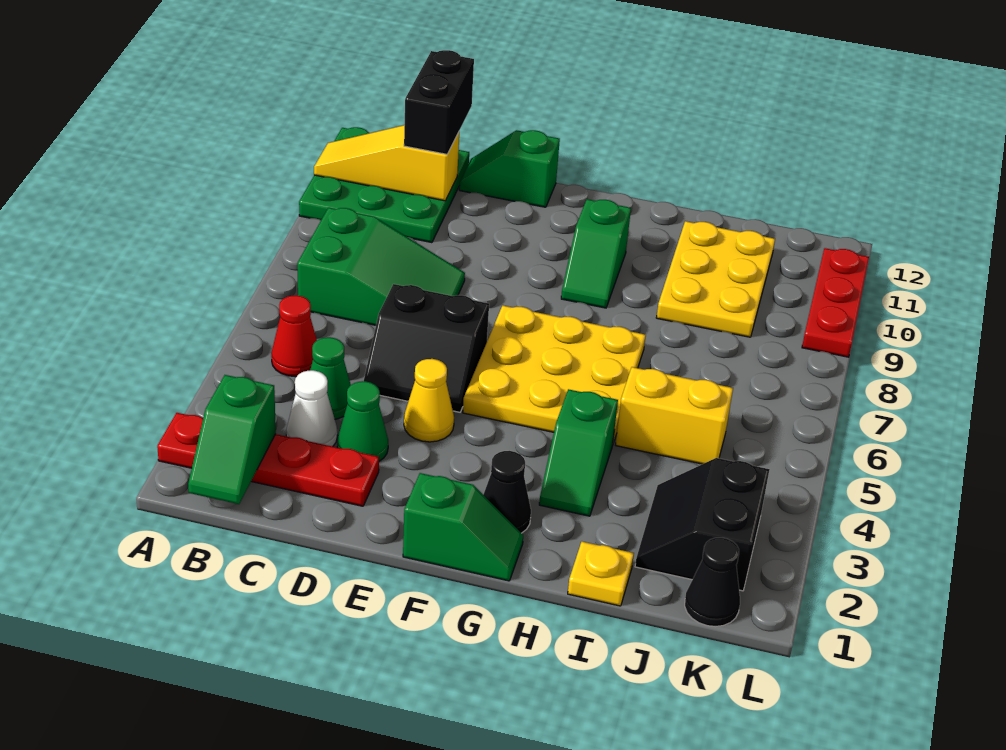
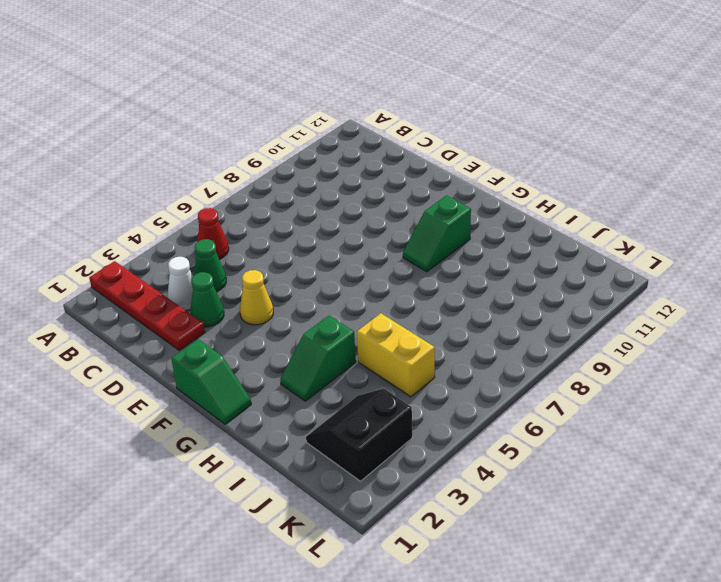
none -> green plate A10:C12 level 1
none -> green slope B7:D8 level 1 top B
none -> black slope D5:E6 level 1 top 6

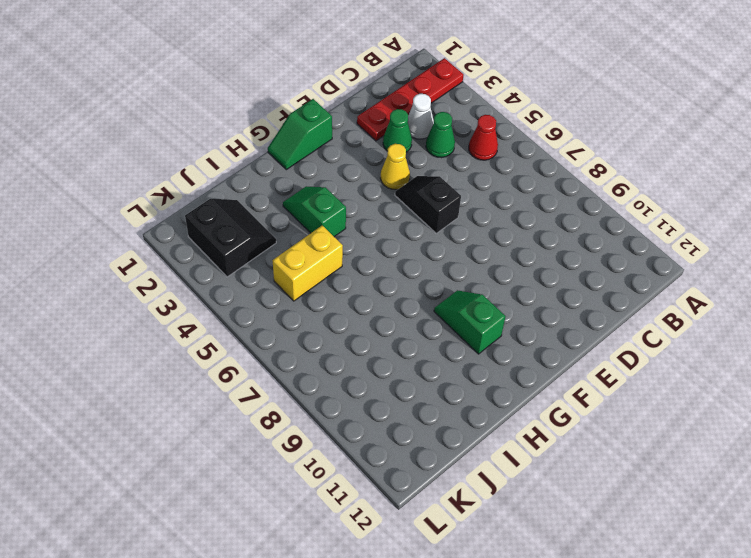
black slope E5:E6 level 1 top 6 -> black slope D5:E6 level 1 top 6
none -> green plate A10:C12 level 1
none -> green slope B7:D8 level 1 top B
none -> green slope D12:E12 level 1 top E

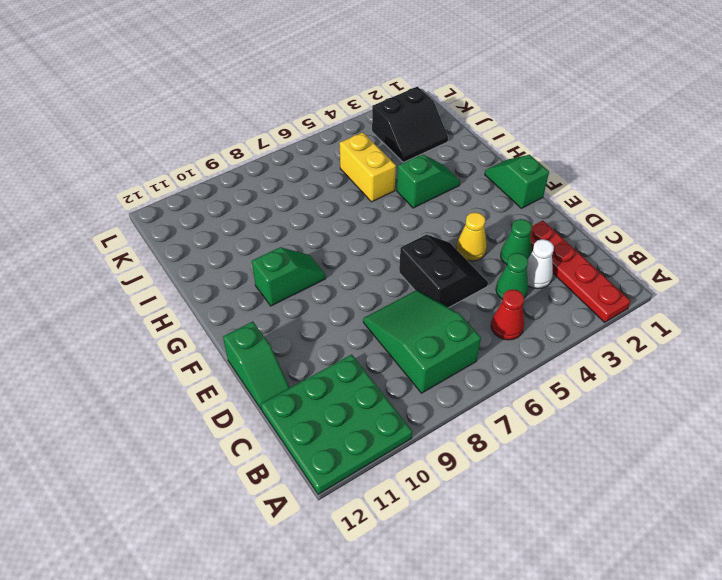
none -> yellow plate F5:H7 level 1
none -> black cone G2 level 1
none -> yellow plate I1 level 1

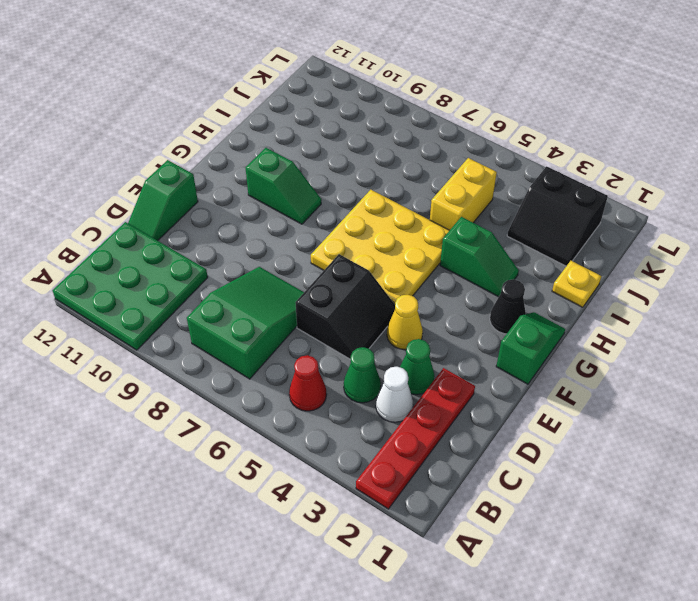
none -> yellow plate I9:J11 level 1
none -> black cone K1 level 1
none -> red plate L9:L11 level 1

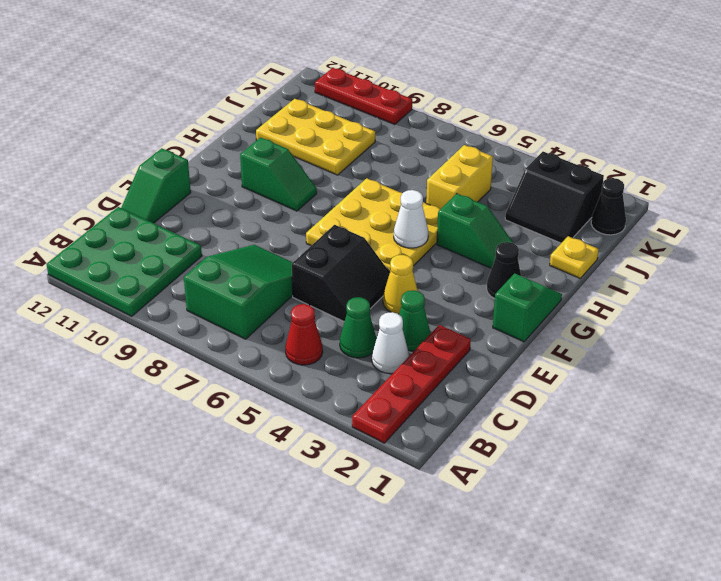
white cone G5 level 2 -> none
none -> yellow slope A11:C11 level 2 top C
none -> green slope B1:B2 level 2 top 2
none -> black brick C11:C12 level 3

